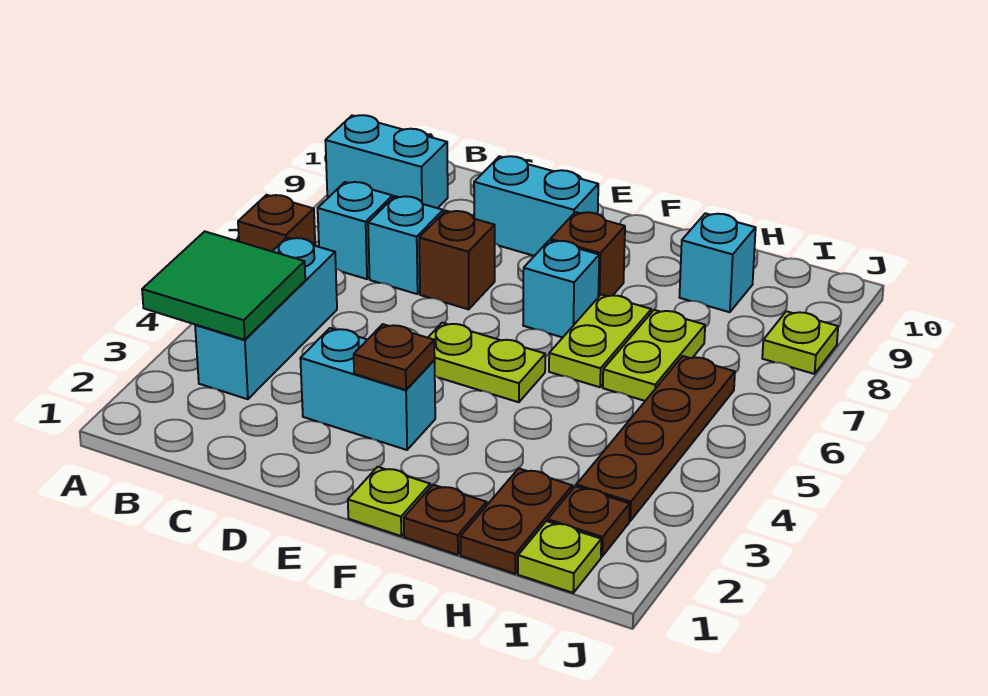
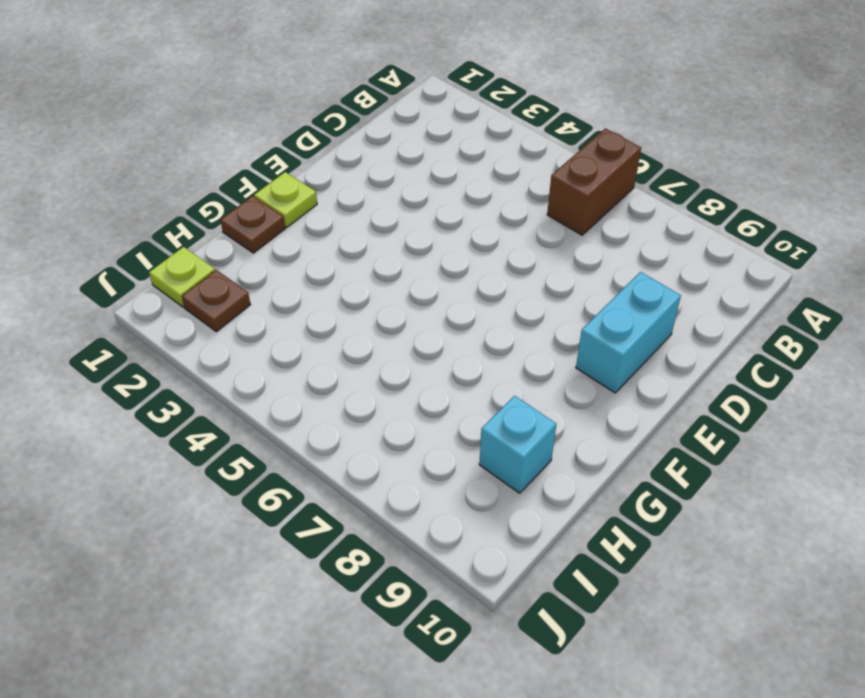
brown brick A6:B6 level 1 -> brown brick A6 level 1
none -> cyan brick A9:B9 level 1
none -> cyan brick B3:B5 level 1
none -> cyan brick B7 level 1

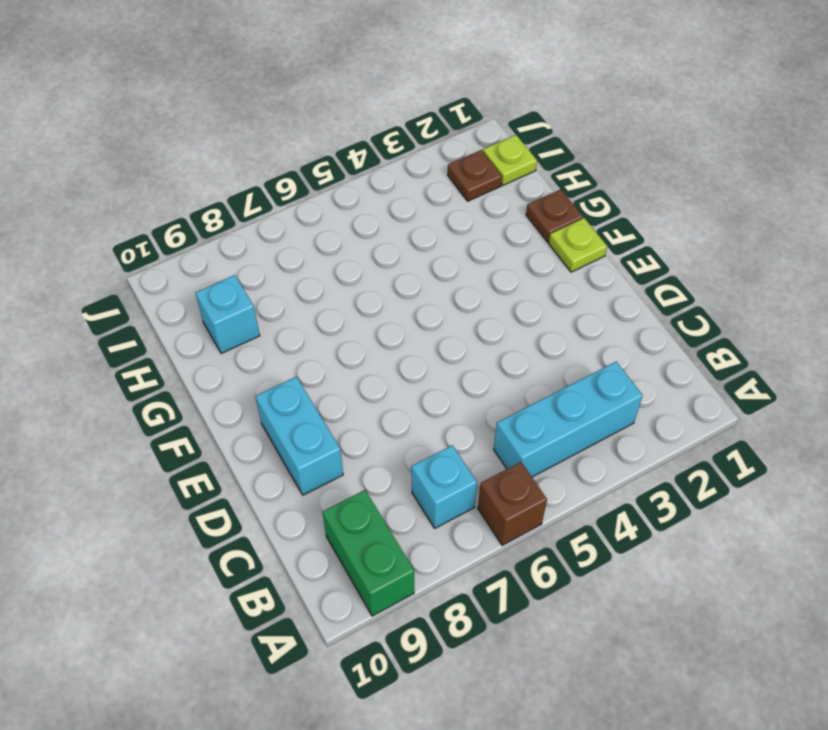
green brick A9:B9 level 1 -> cyan brick A9:B9 level 1
none -> cyan brick C7 level 1
none -> cyan brick D3:E3 level 1
none -> brown brick D7 level 1

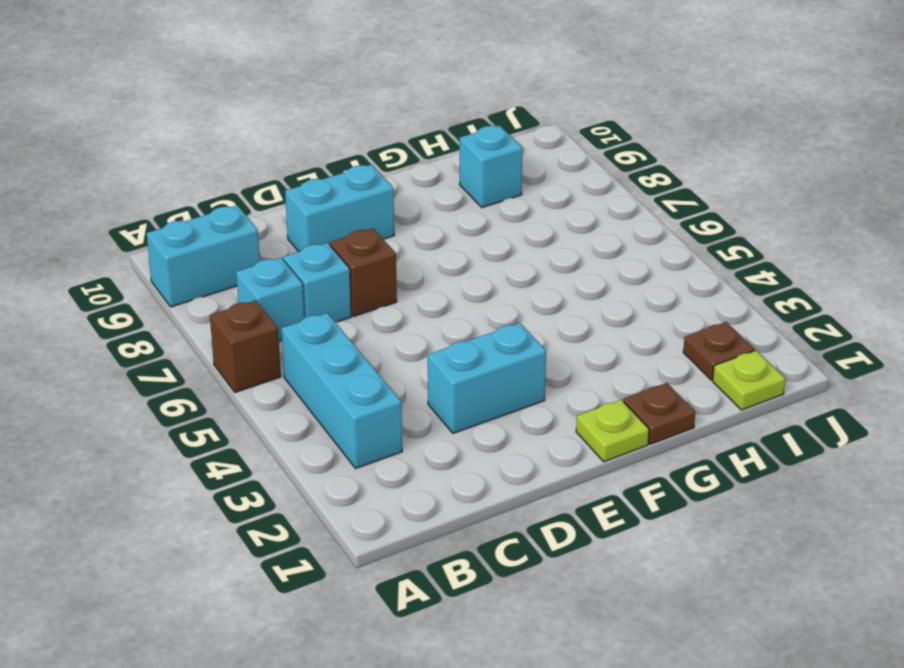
none -> lime plate E5:F5 level 1
none -> cyan brick F7 level 1
none -> brown brick F8 level 1

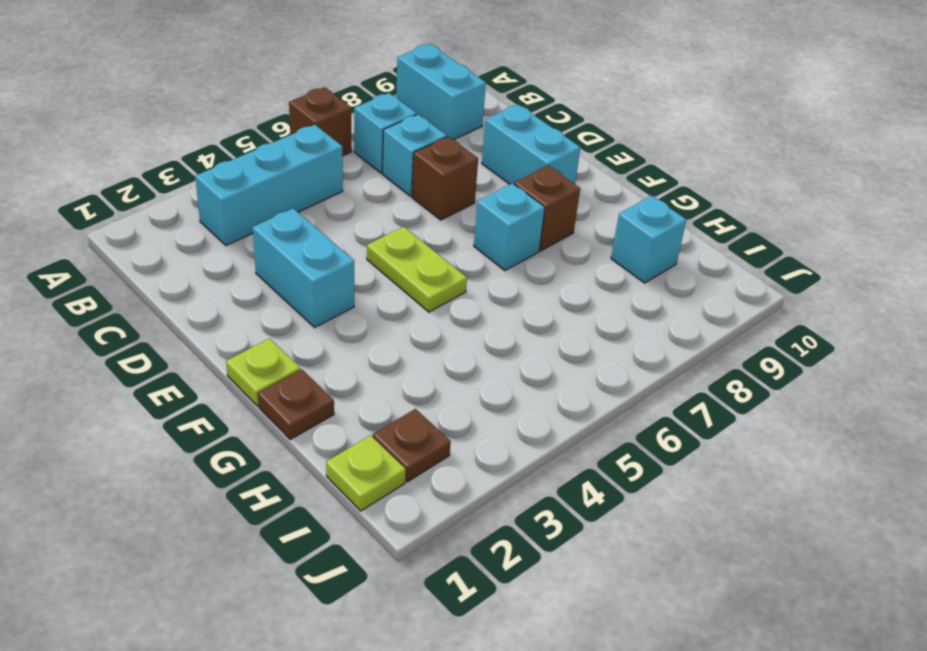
none -> lime plate G6:G7 level 1
none -> brown plate H1:H2 level 1
none -> lime plate H6:H7 level 1

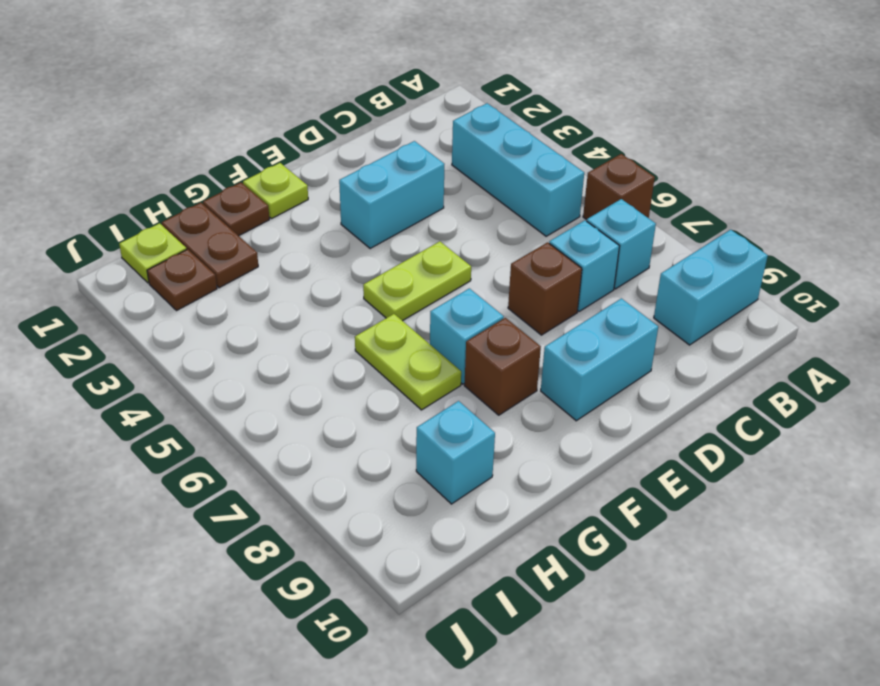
none -> lime plate H6:H7 level 1
none -> brown plate I3:I6 level 1
none -> lime plate J8 level 1

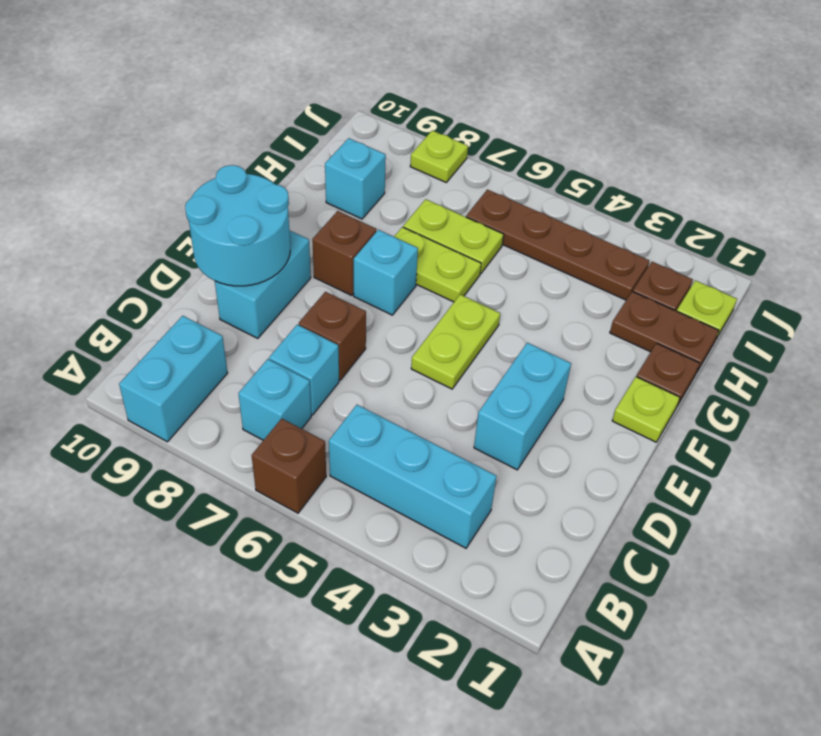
cyan round brick D9:E10 level 2 -> none
none -> green tile A3:B4 level 2
none -> brown plate E3 level 2

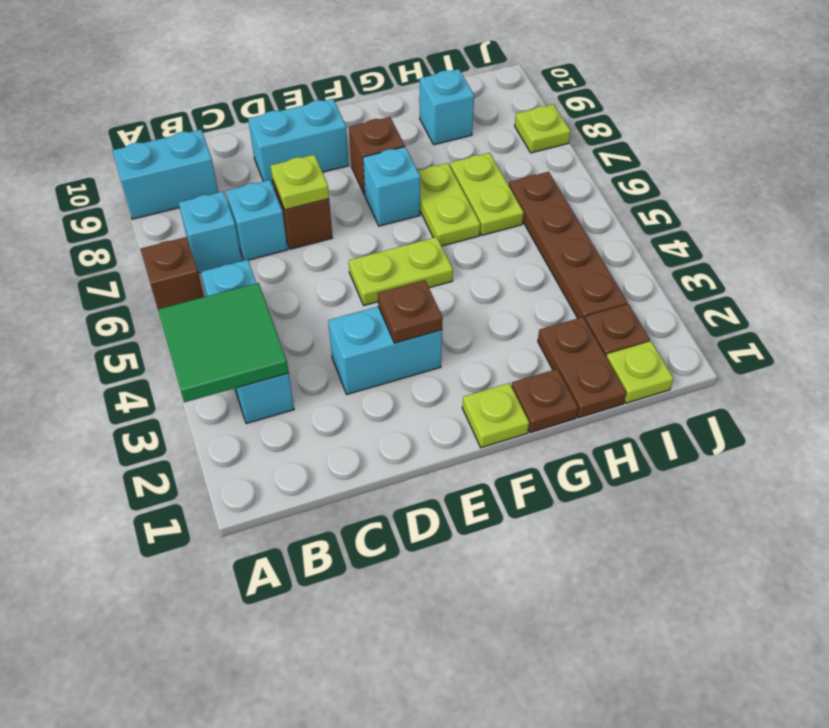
lime plate D7 level 2 -> none

